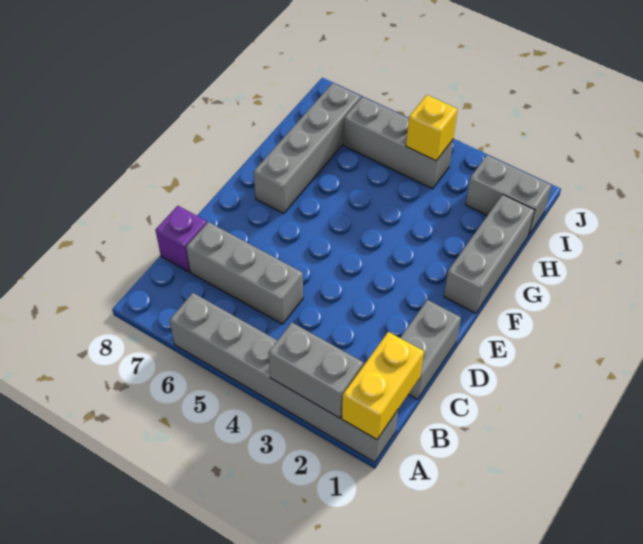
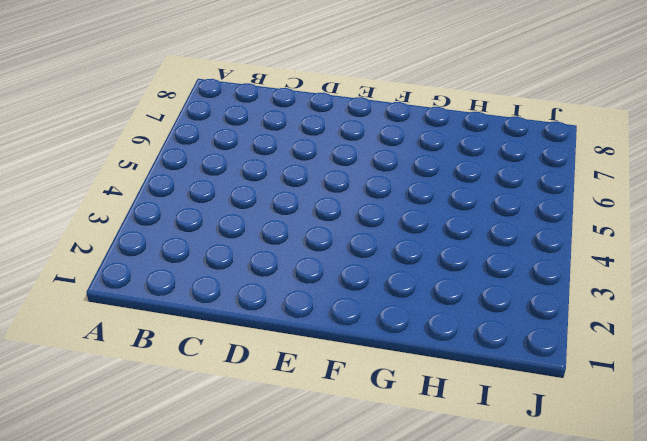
none -> grey brick A1:A6 level 1
none -> grey brick C1:D1 level 1

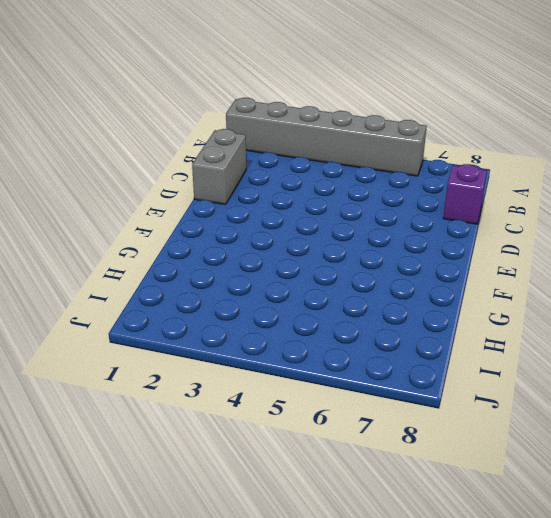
none -> grey brick C5:C7 level 1
none -> grey brick F1:H1 level 1

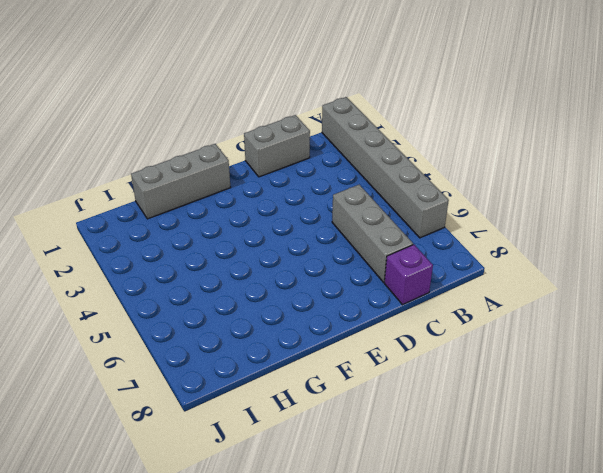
none -> grey brick F7:I7 level 1
none -> grey brick I1:I2 level 1

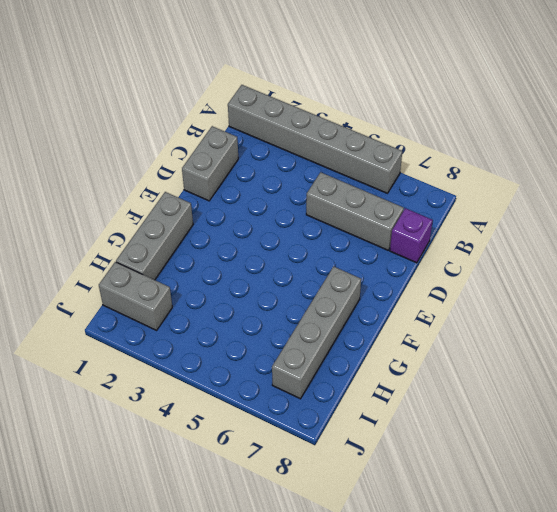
none -> grey brick I4:I6 level 1
none -> yellow brick A1:B1 level 2

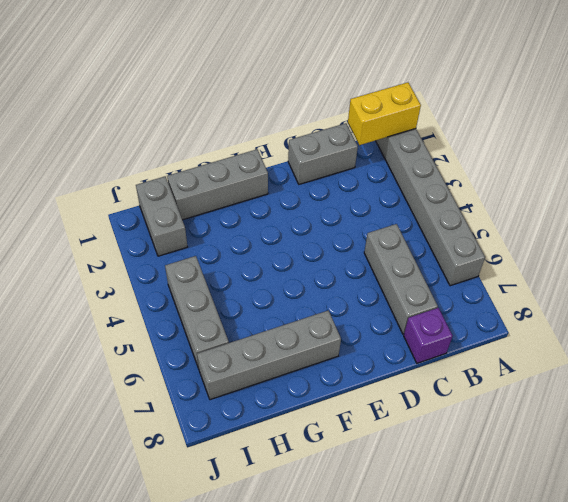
none -> grey brick A2:A3 level 2
none -> yellow brick I4 level 2

